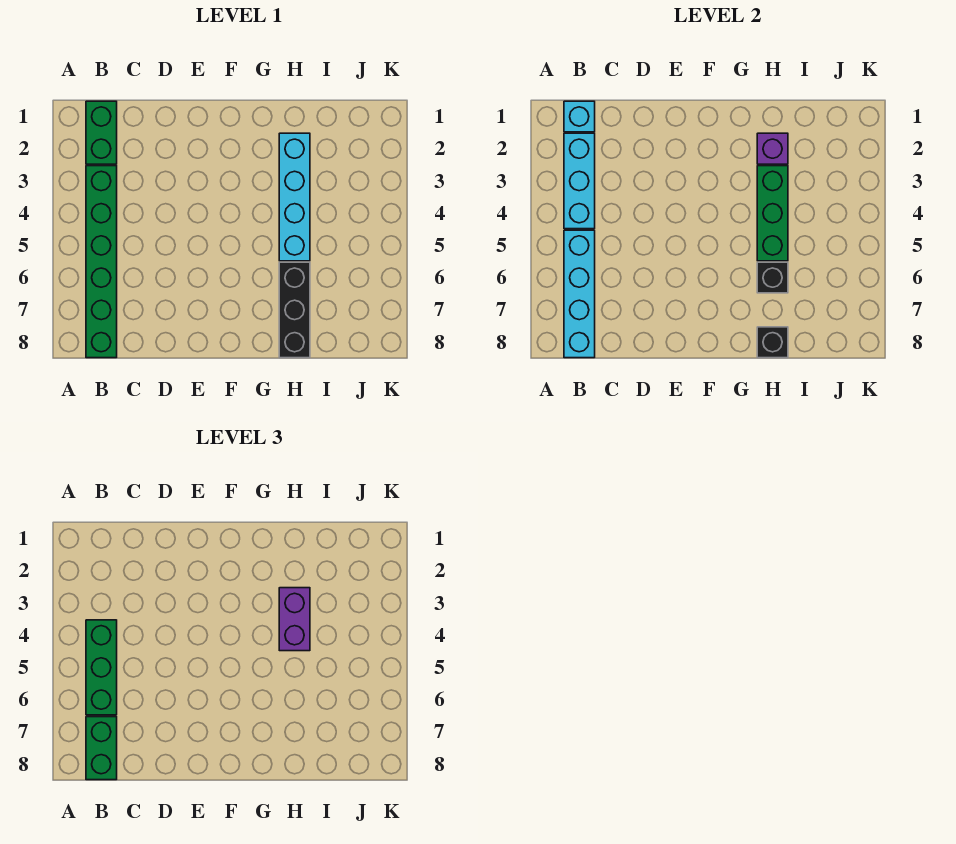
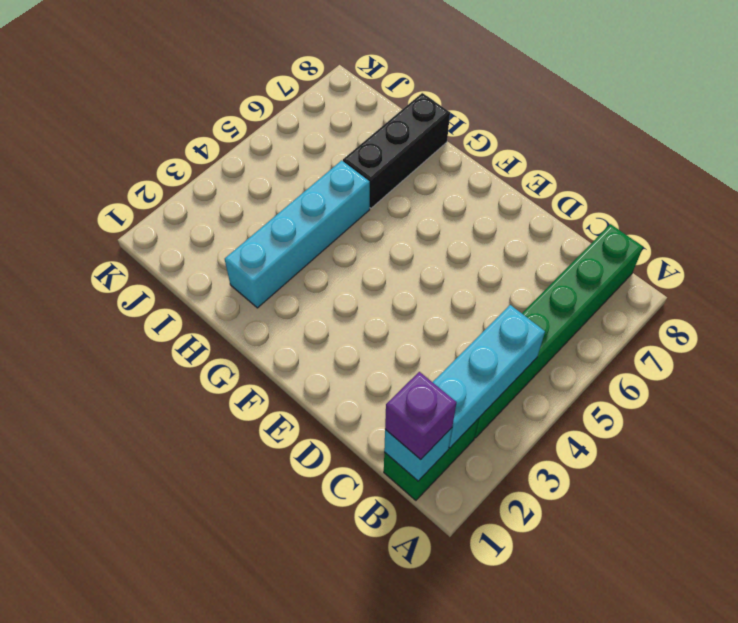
purple brick B1 level 3 -> purple brick H2 level 2
none -> cyan brick B5:B8 level 2
none -> green brick H3:H5 level 2
none -> black brick H6 level 2

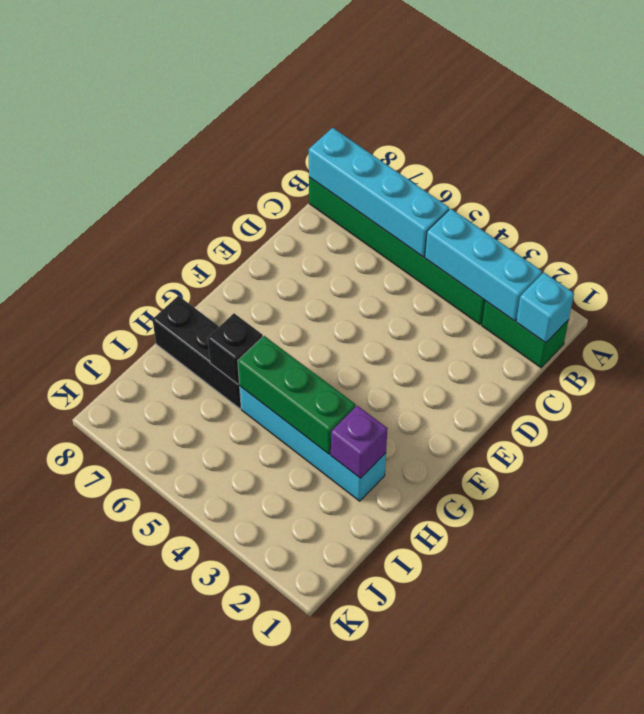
none -> black brick H8 level 2
none -> green brick B4:B6 level 3
none -> green brick B7:B8 level 3

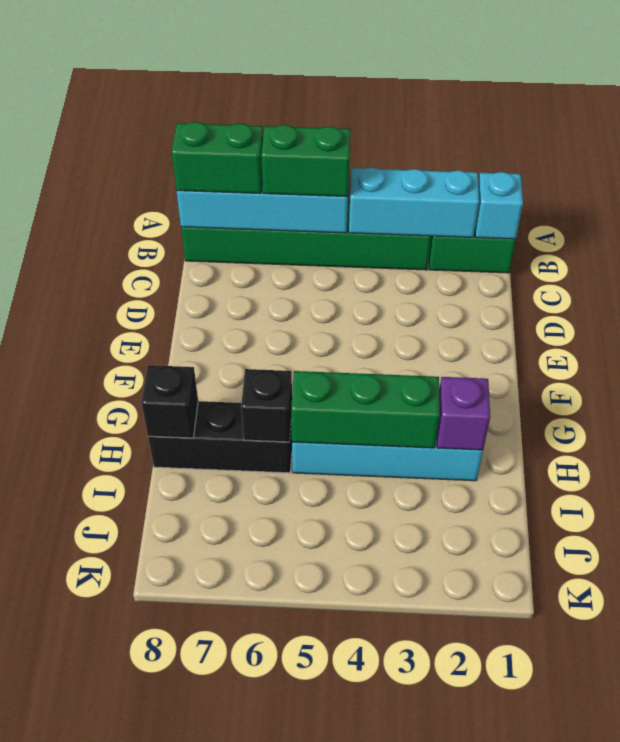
green brick B5:B6 level 3 -> green brick B4:B6 level 3
none -> purple brick H3:H4 level 3

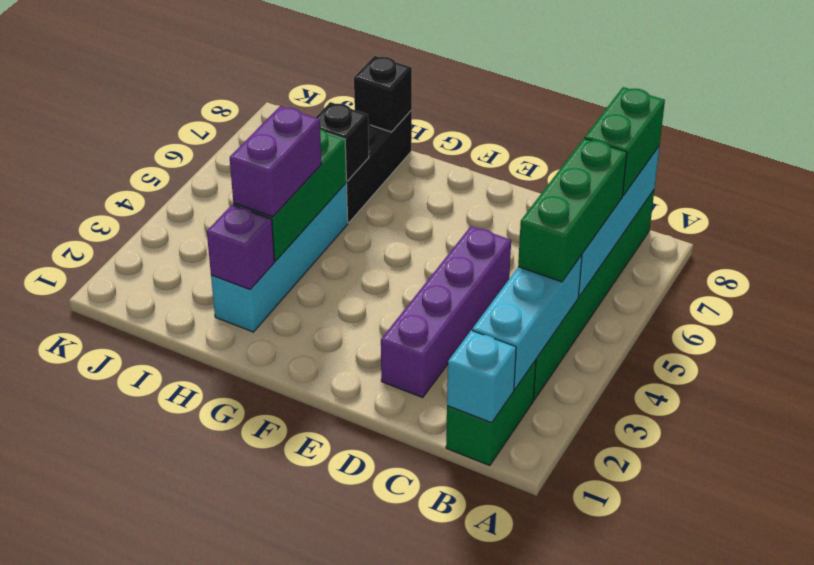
purple brick D2:D5 level 1 -> none

